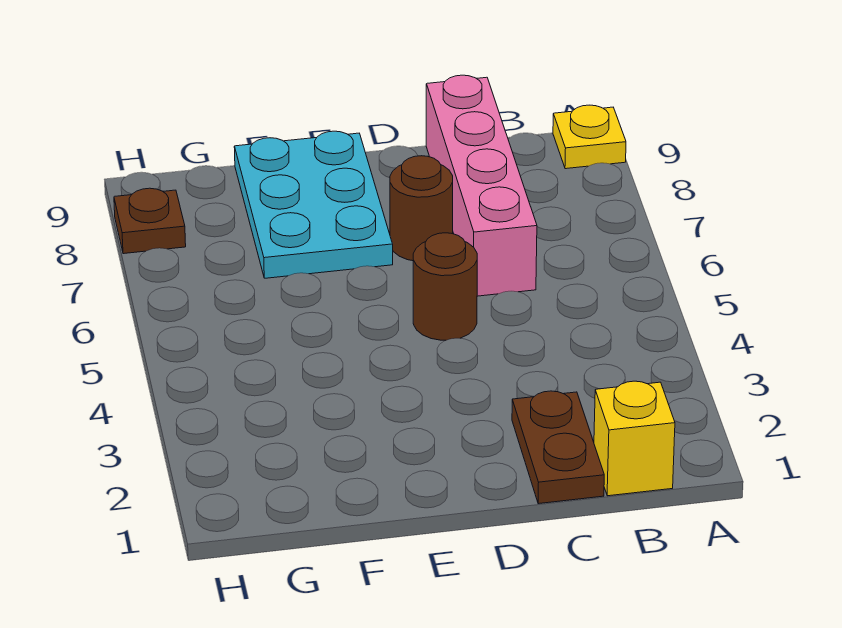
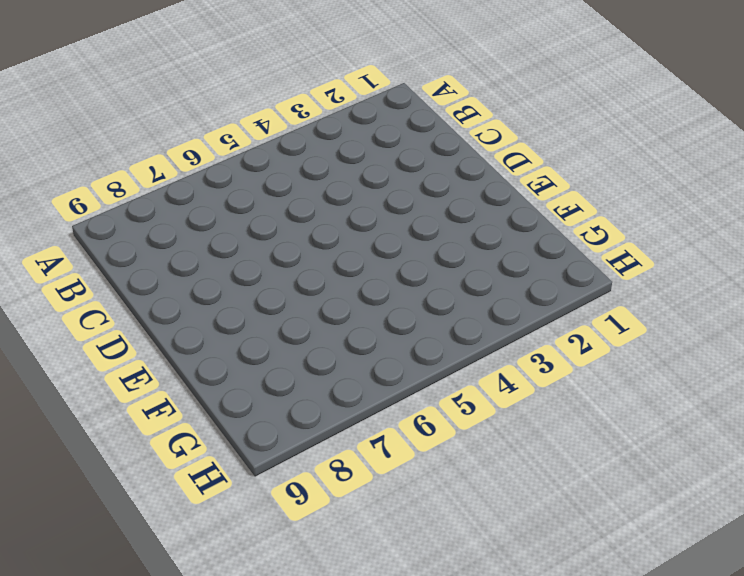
none -> yellow plate A9 level 1
none -> yellow brick B1 level 1

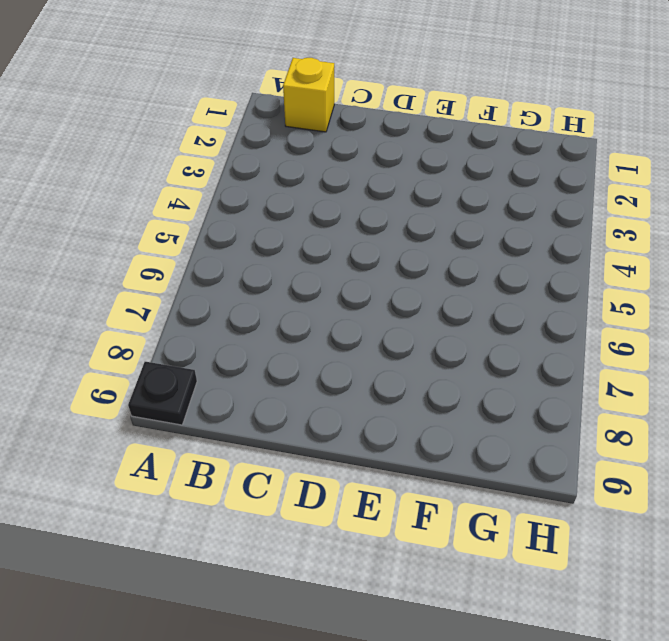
black plate A9 level 1 -> yellow plate A9 level 1
none -> brown plate C1:C2 level 1
none -> pink brick C6:C9 level 1

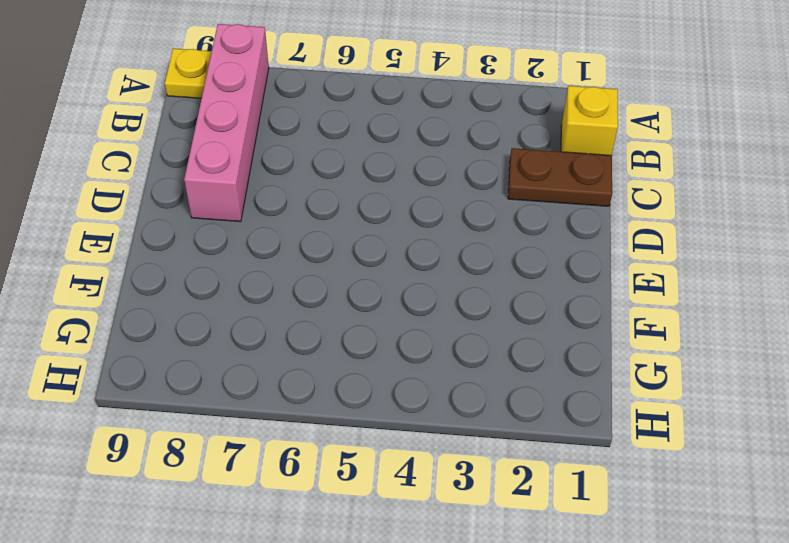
pink brick A8:D8 level 1 -> pink brick C6:C9 level 1
none -> brown round brick D5 level 1
none -> brown round brick D7 level 1

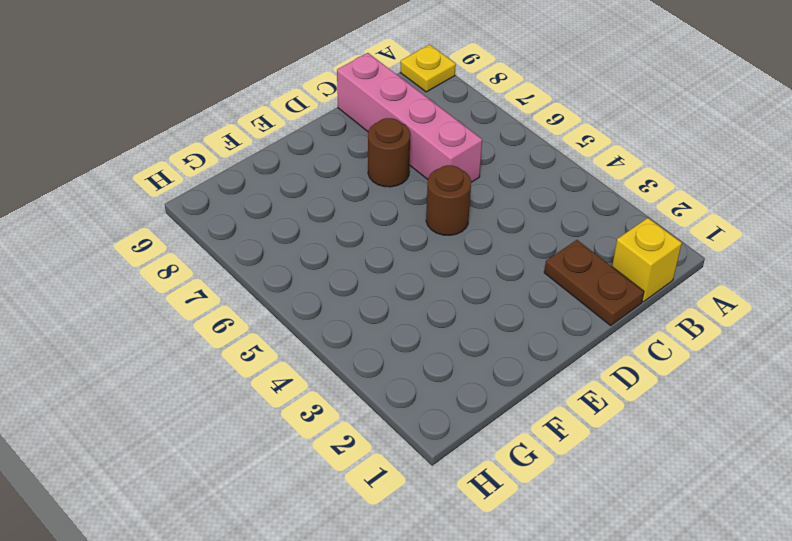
none -> cyan plate E7:F9 level 1
none -> brown plate H8 level 1

